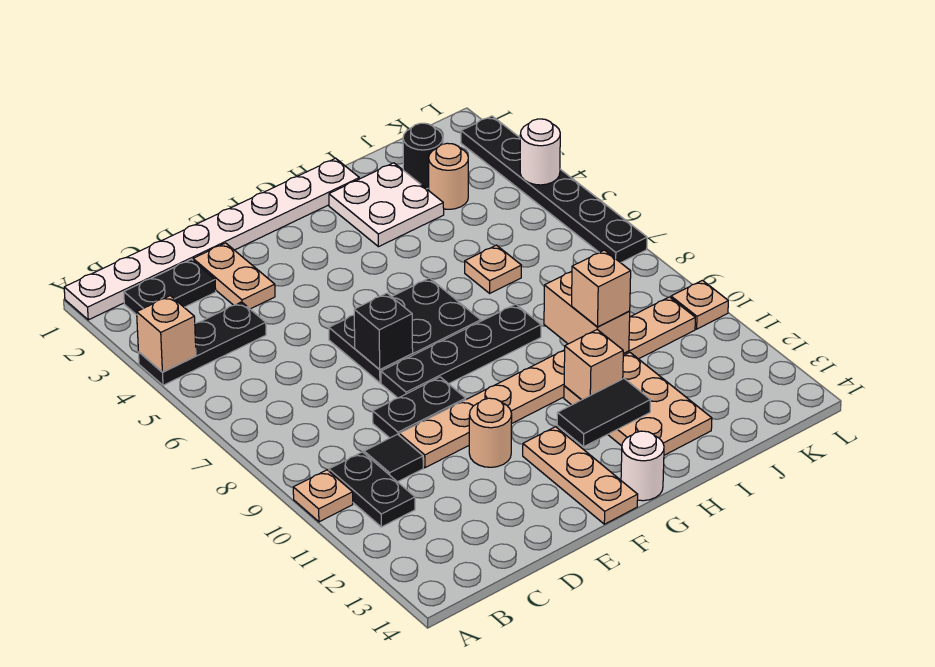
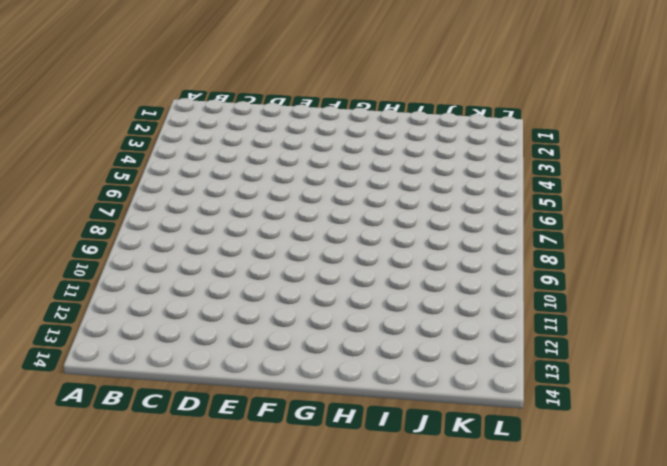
none -> white plate A1:H1 level 1
none -> black plate A4:C4 level 1
none -> tan plate A10 level 1

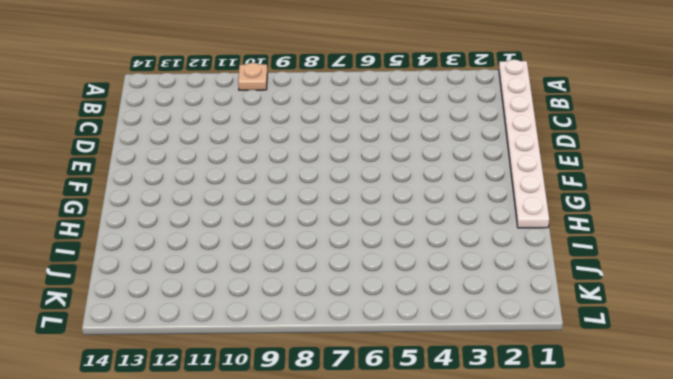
none -> black plate A4:C4 level 1
none -> black plate B2:C2 level 1
none -> black plate B10:B11 level 1

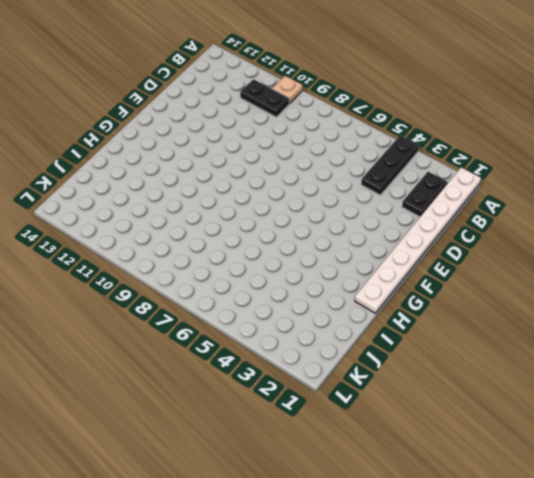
none -> black tile C10 level 1
none -> tan plate D2:D3 level 1
none -> black plate D9:E9 level 1

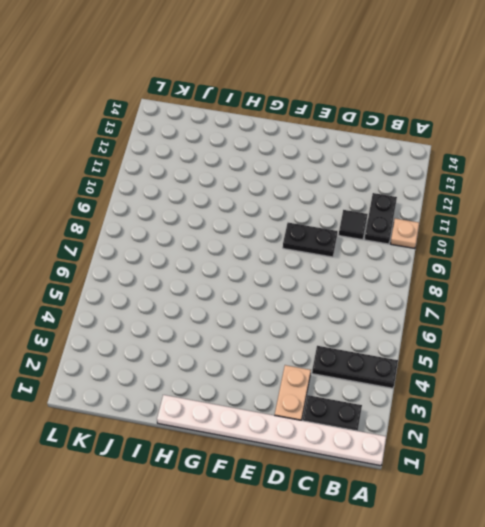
none -> tan plate D10:K10 level 1
none -> black plate E6:G7 level 1
none -> black plate E8:H8 level 1

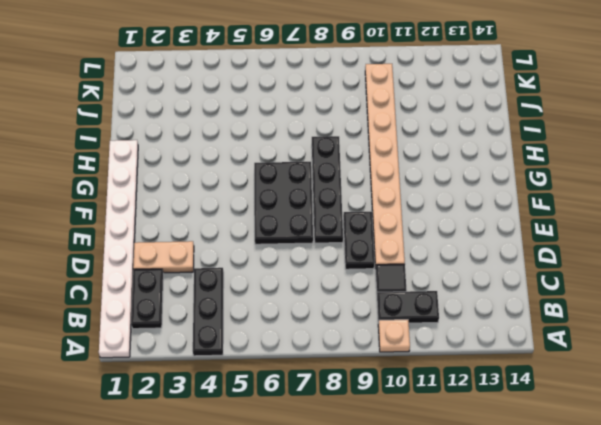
none -> tan round brick E11 level 1
none -> tan plate F12:F14 level 1
none -> white round brick G14 level 1

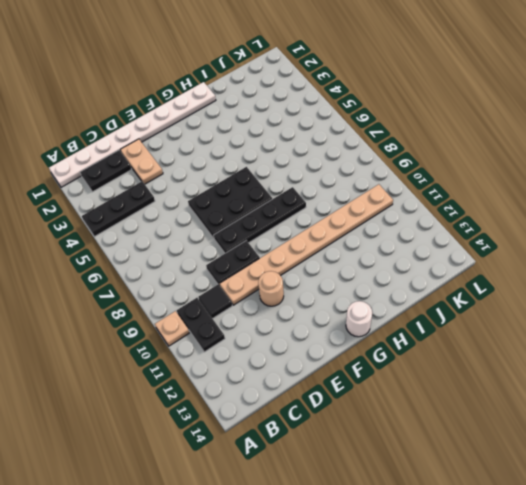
none -> tan plate F12:F14 level 1
none -> white plate H2:I3 level 1
none -> tan plate H11:I13 level 1

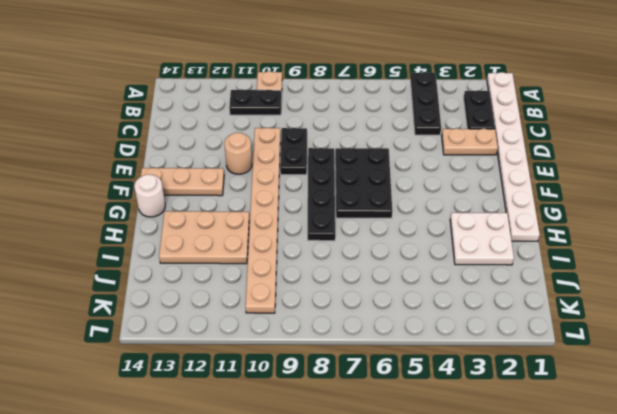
none -> black tile C10 level 1
none -> tan plate I6 level 1
none -> black round brick J2 level 1

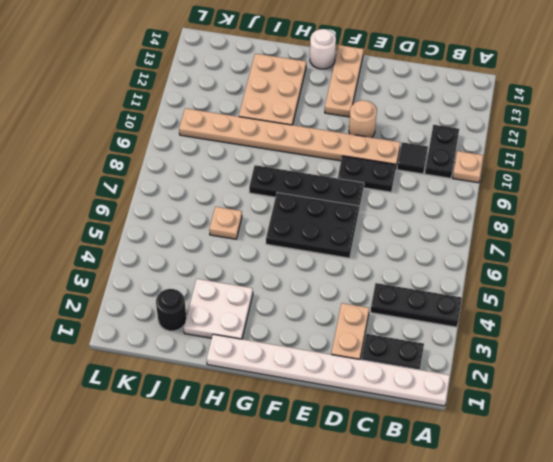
none -> tan round brick J3 level 1
none -> black plate L2:L7 level 1
none -> tan plate L10 level 1

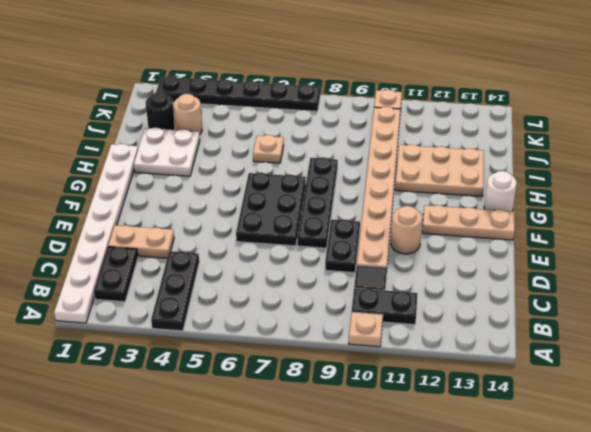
none -> tan brick A4 level 2
none -> black brick E7 level 2
none -> black tile G12:H12 level 2

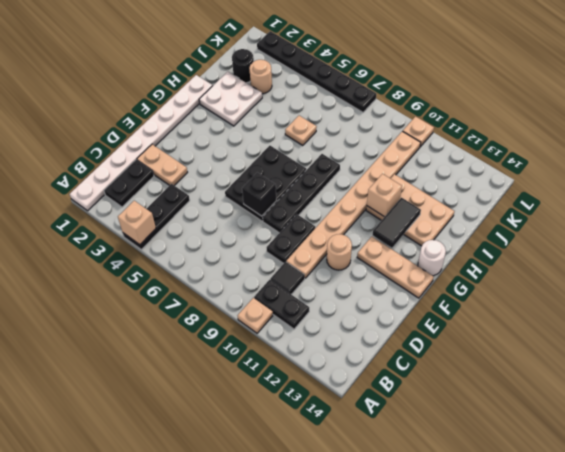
none -> tan brick I9:I10 level 2
none -> white round brick L4 level 2
none -> tan brick I10 level 3

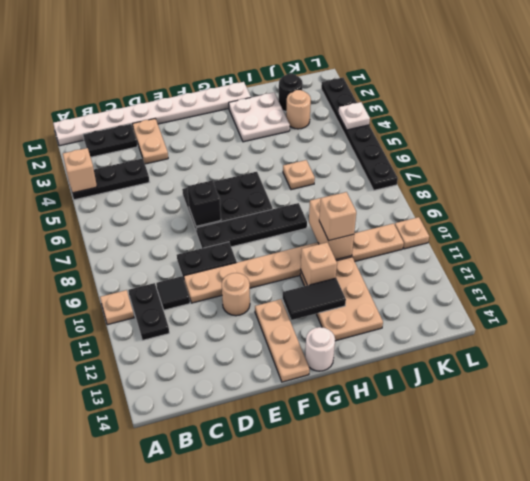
white plate L4 level 2 -> white round brick L4 level 2

